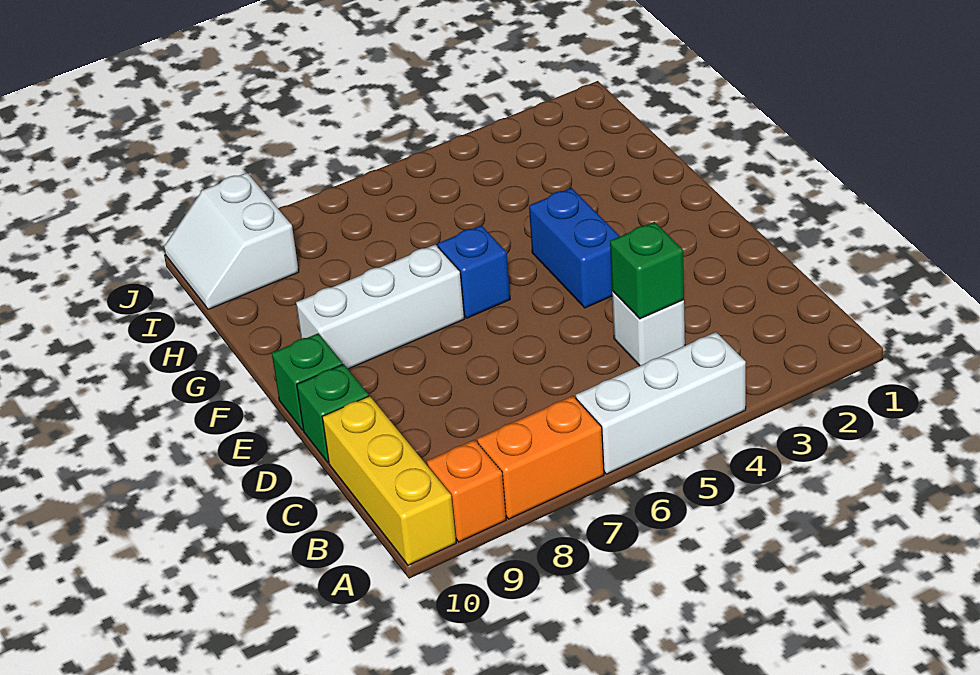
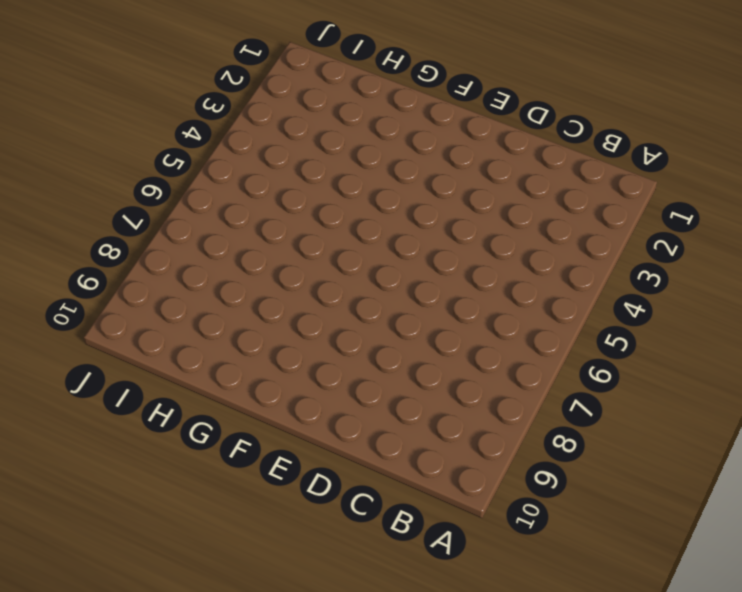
none -> white brick A4:A6 level 1
none -> orange brick A7:A8 level 1
none -> orange brick A9 level 1

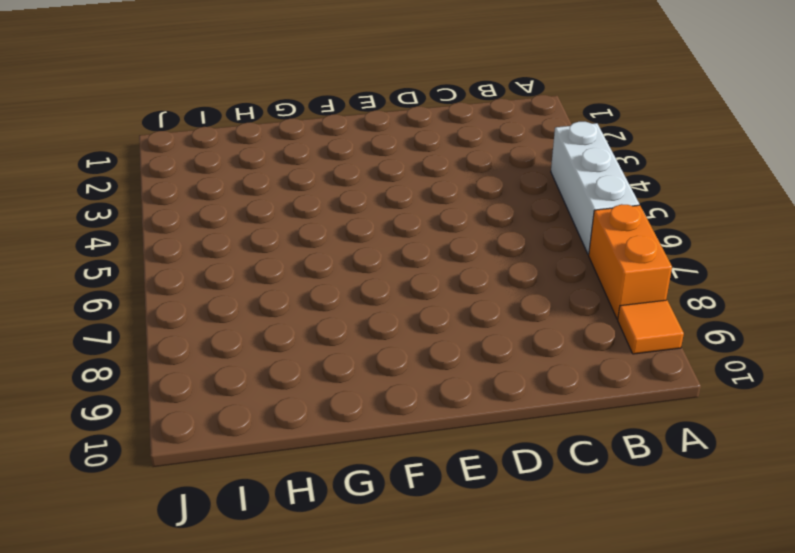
orange tile A9 level 1 -> orange brick A9 level 1
none -> yellow brick A10:C10 level 1
none -> white brick C4 level 1
none -> green brick D10 level 1

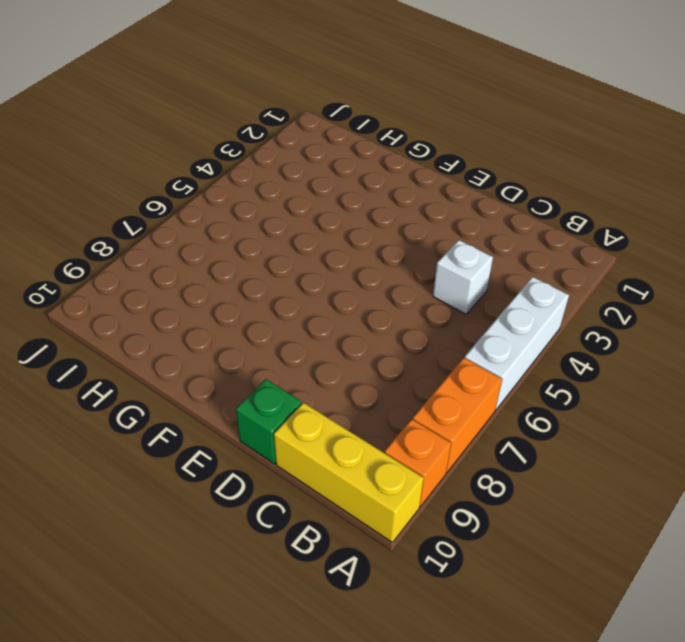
none -> blue brick E4:F4 level 1
none -> green brick E10 level 1
none -> blue brick F6 level 1

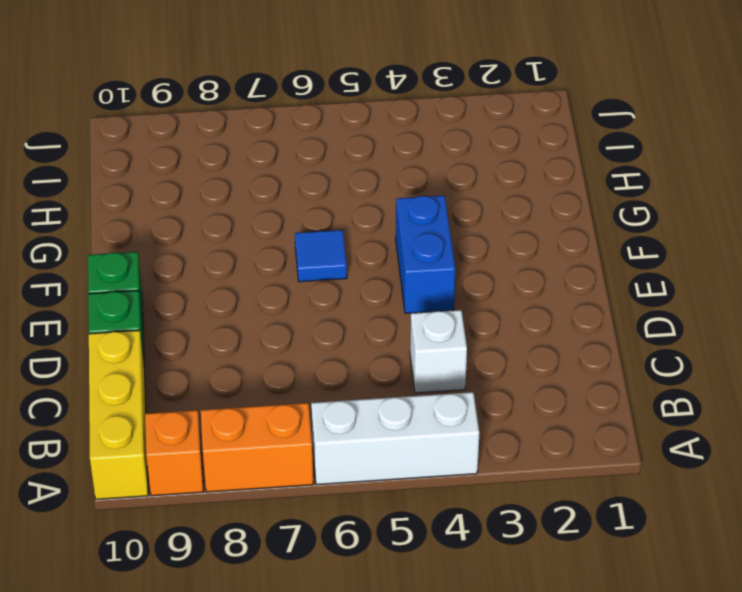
blue tile F6 level 1 -> blue brick F6 level 1
none -> white brick F7:F9 level 1
none -> white slope I9:J10 level 1 top 9
none -> green brick C4 level 2

